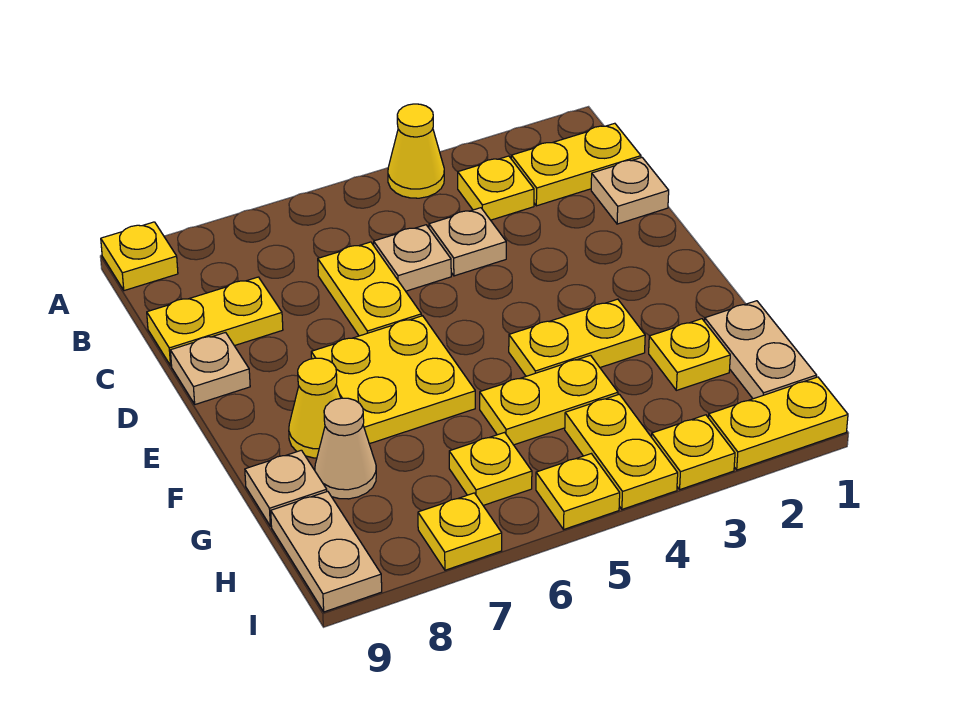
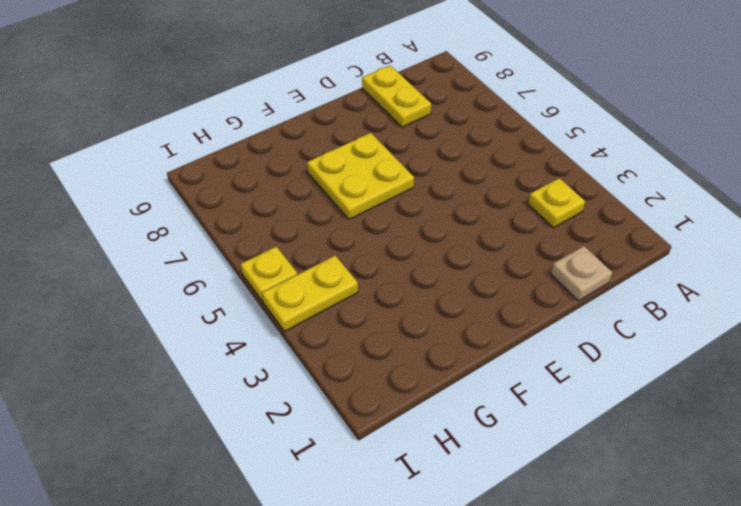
none -> yellow cone A4 level 1
none -> yellow plate A9 level 1
none -> yellow plate B1:B2 level 1

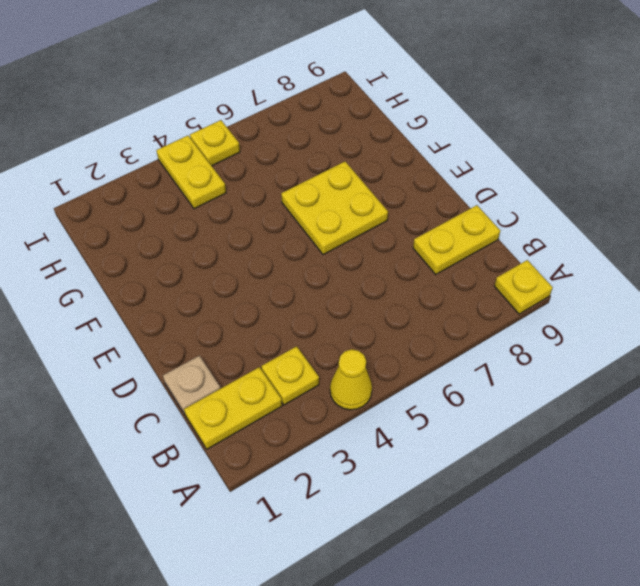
none -> tan plate C4 level 1
none -> tan plate C5 level 1
none -> yellow plate C6:D6 level 1

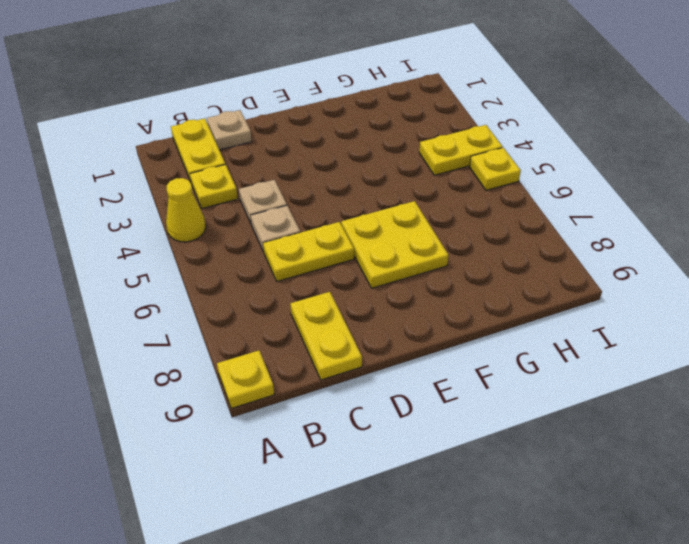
none -> tan plate D9 level 1
none -> yellow plate F3:F4 level 1
none -> yellow cone F8 level 1

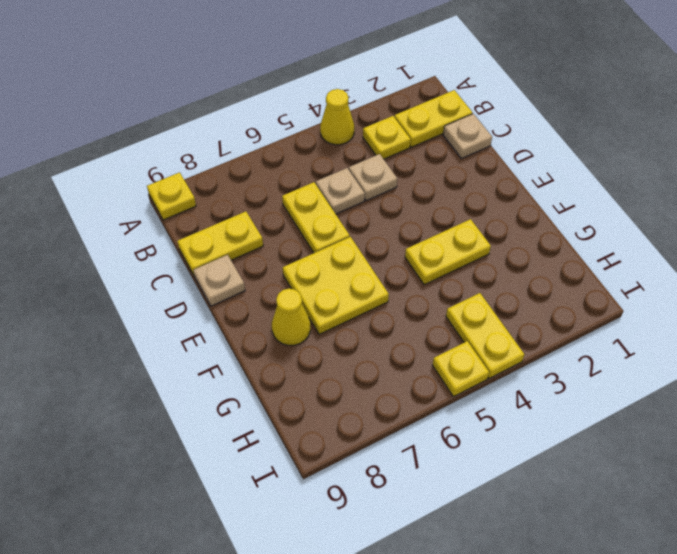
none -> tan plate G1:H1 level 1
none -> yellow plate G2 level 1
none -> yellow plate G4:G5 level 1

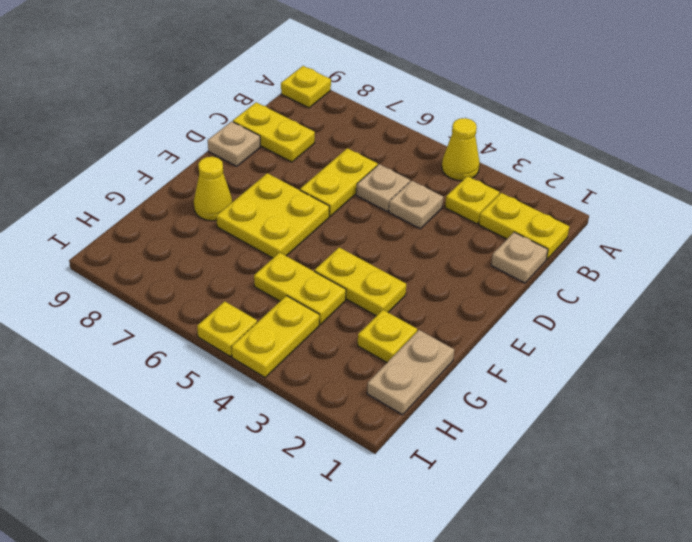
none -> tan cone G8 level 1
none -> tan plate G9 level 1
none -> yellow plate H6 level 1

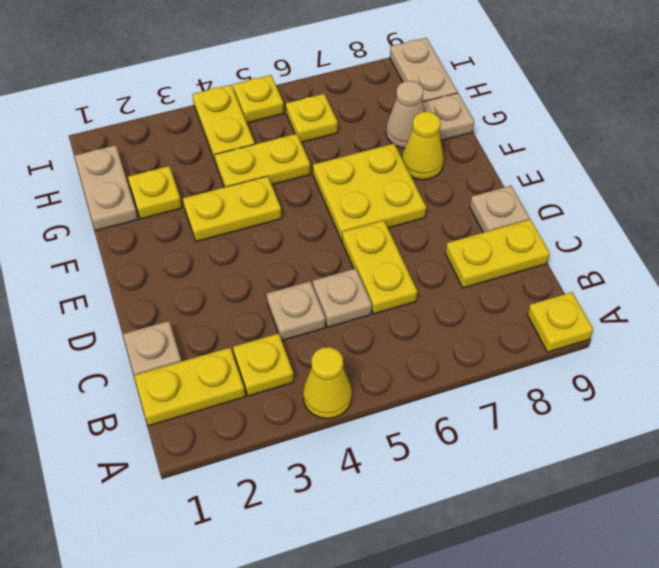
none -> yellow plate I1:I2 level 1
none -> yellow plate I3 level 1
none -> yellow plate I7 level 1

